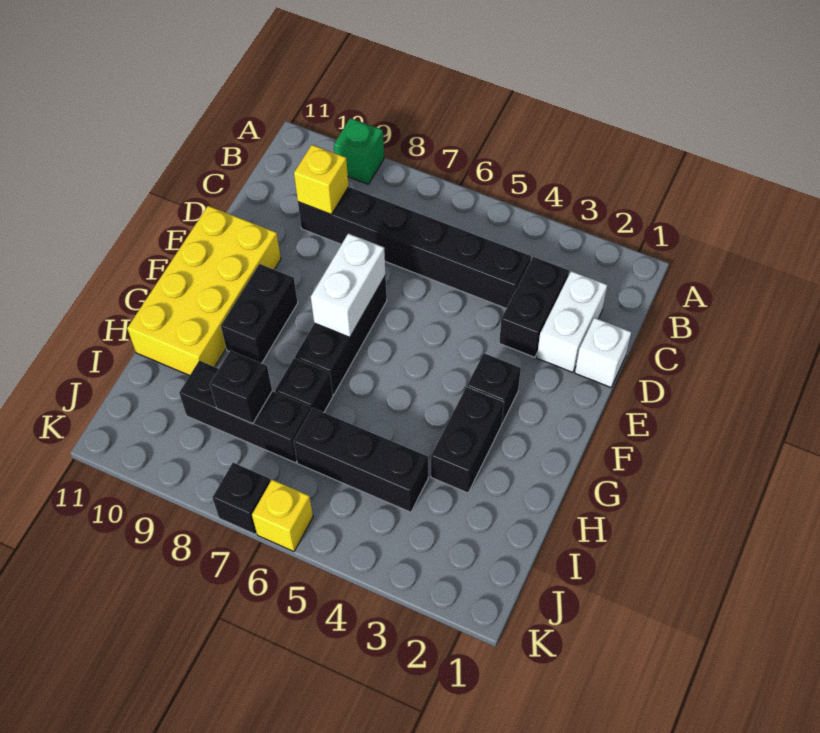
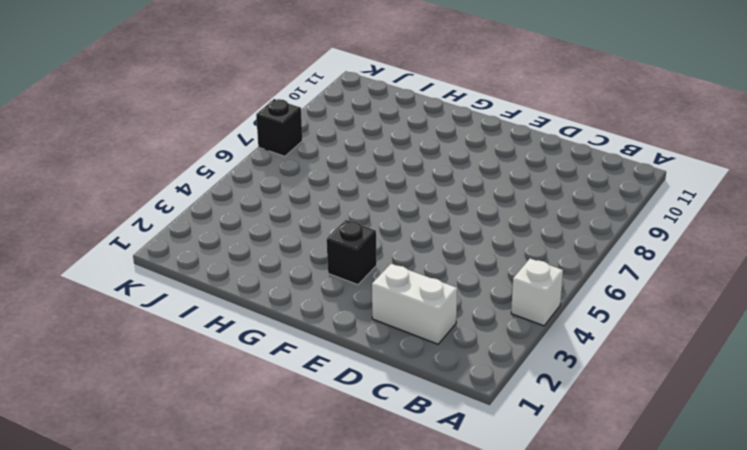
white brick A4 level 1 -> white brick D1 level 1
none -> green brick A9 level 1
none -> black brick C3:D3 level 1
none -> black brick C4:C9 level 1

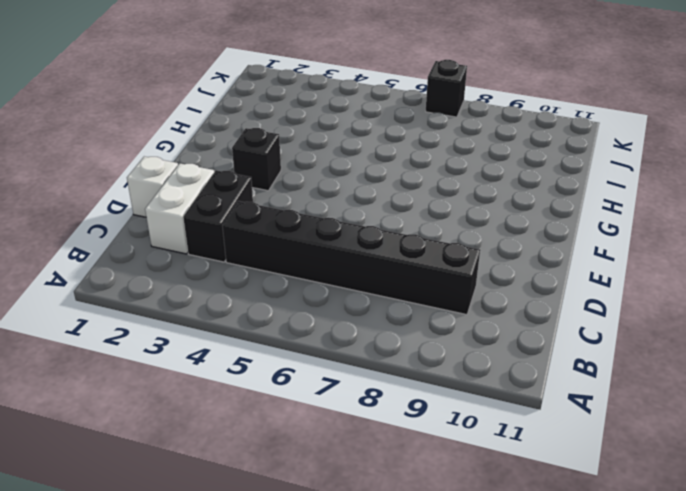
none -> green brick A9 level 1
none -> black brick E7:G7 level 1
none -> yellow brick E10:H11 level 1

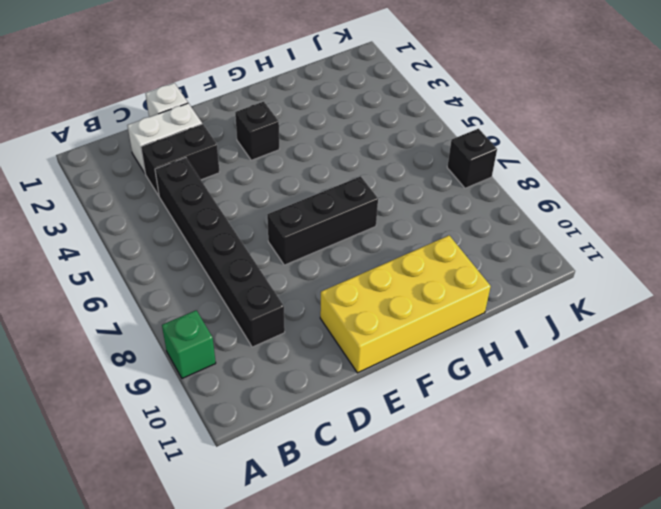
none -> black brick F9:G9 level 1
none -> black brick G3:H3 level 1
none -> black brick H7 level 1

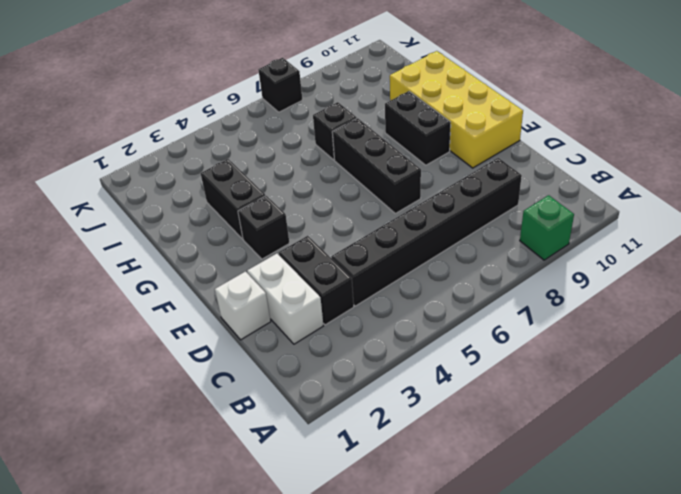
none -> black brick I4:I6 level 1
none -> black brick I7:I9 level 1
none -> yellow brick K6 level 1

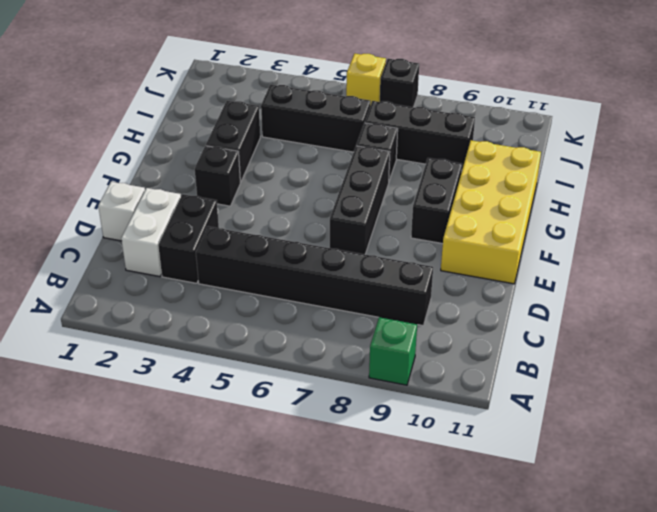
none -> yellow brick C9 level 2
none -> white brick E7:F7 level 2
none -> black brick I8 level 2

